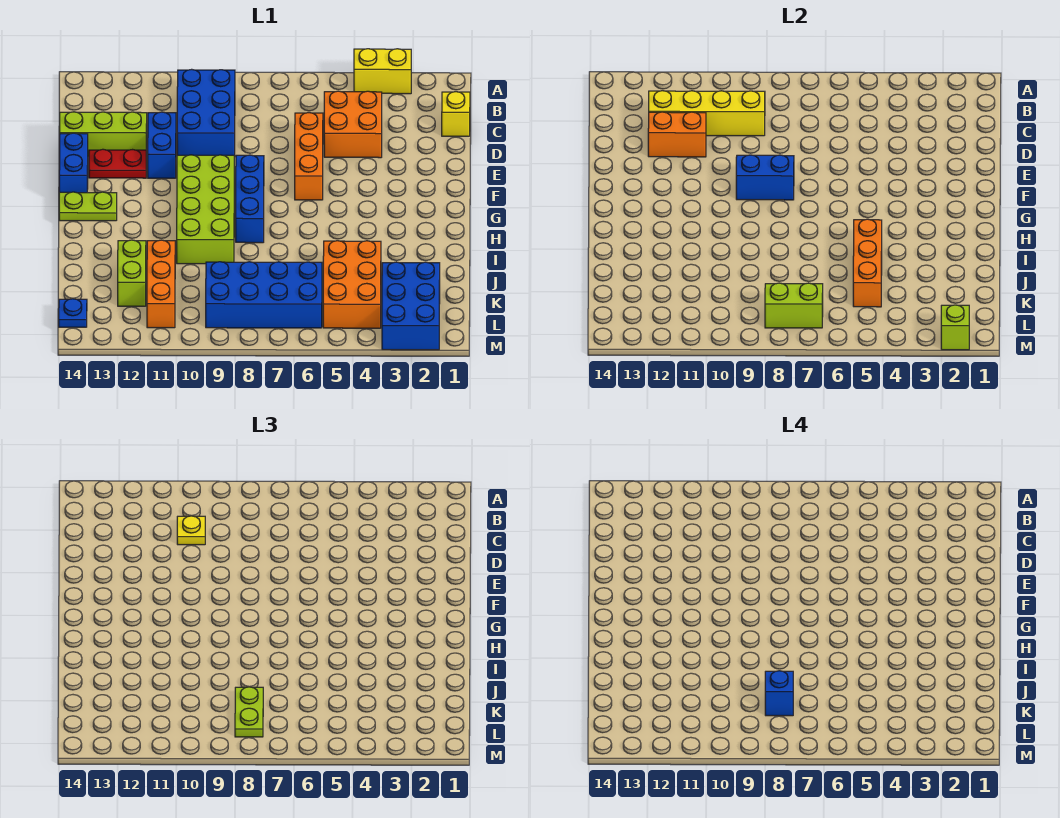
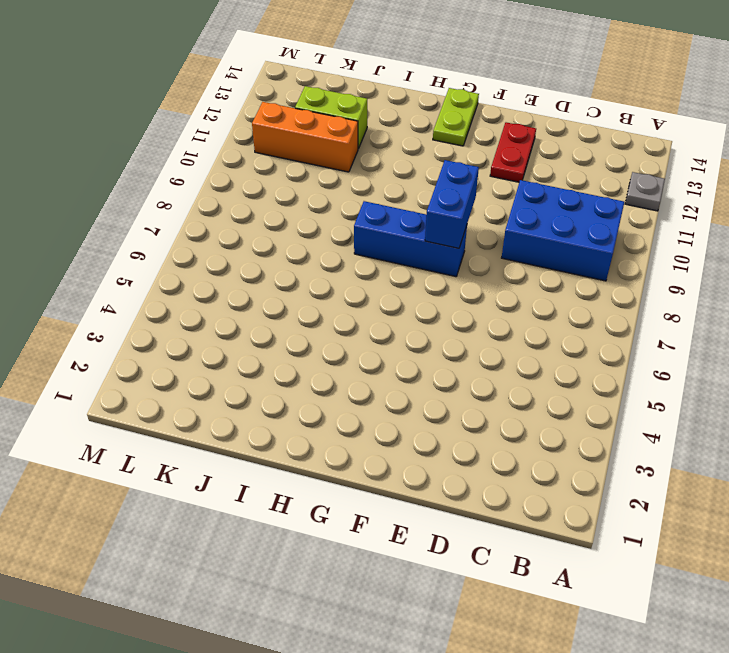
grey plate A12 level 1 -> none
none -> yellow brick A3:A4 level 1
none -> yellow brick C1 level 1
none -> orange brick C4:D5 level 1

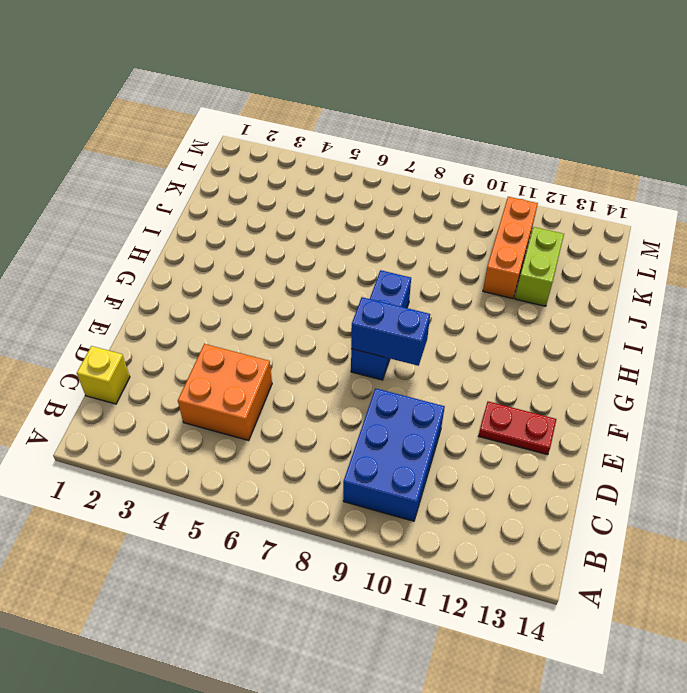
none -> yellow brick A3:A4 level 1
none -> orange brick D6:F6 level 1
none -> blue brick D11:E11 level 1

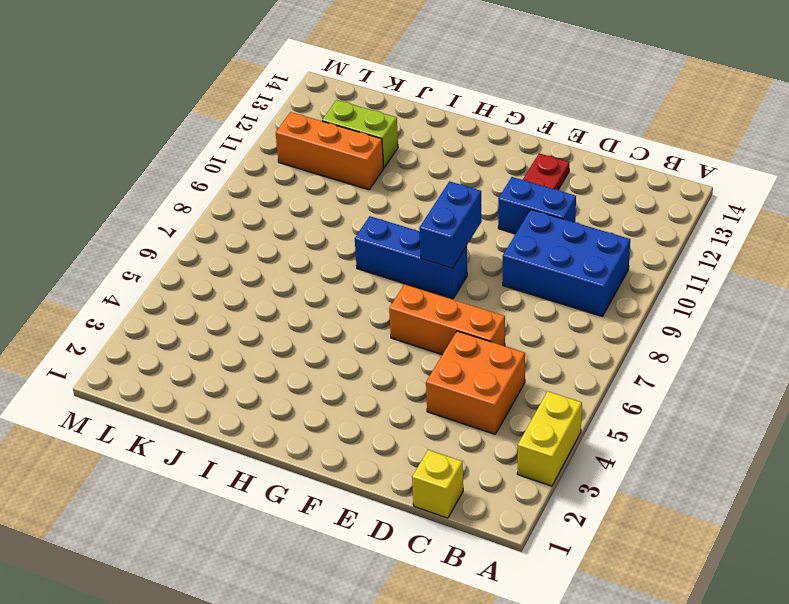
none -> lime brick D12:D14 level 1
none -> blue brick E14:F14 level 1
none -> lime brick F9:I10 level 1

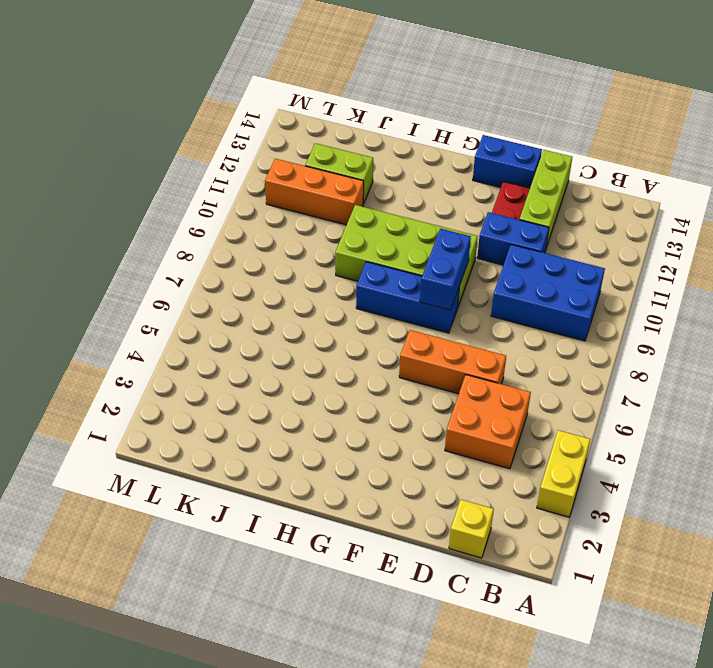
none -> lime plate G13:G14 level 1
none -> orange brick J4:L5 level 1
none -> blue brick K2:M3 level 1

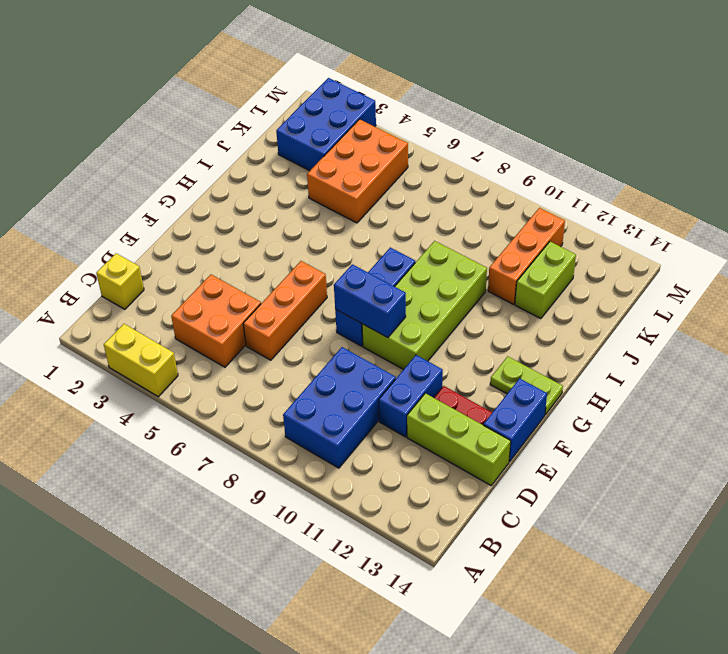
none -> blue brick K6:L9 level 1
none -> blue plate L14 level 1
none -> yellow brick C9:C12 level 2

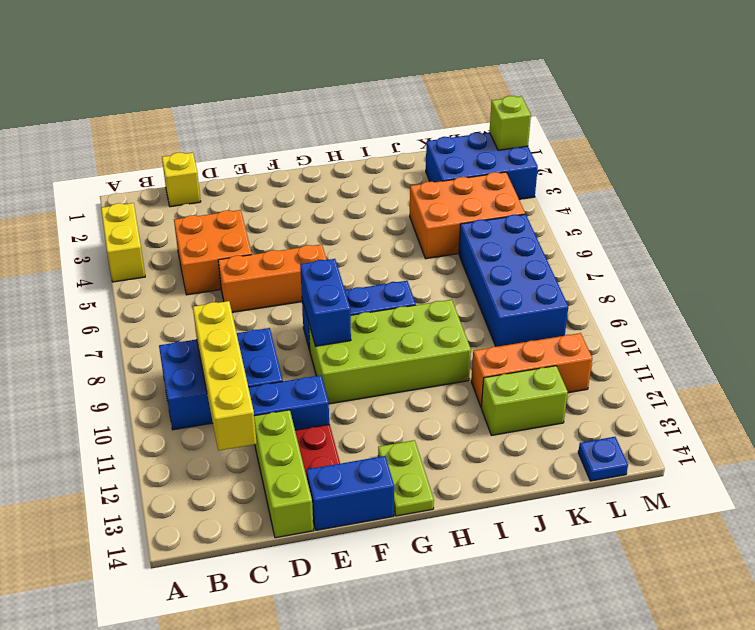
none -> orange brick D11:D12 level 2
none -> orange brick I5:K5 level 2
none -> lime brick L7:L8 level 2

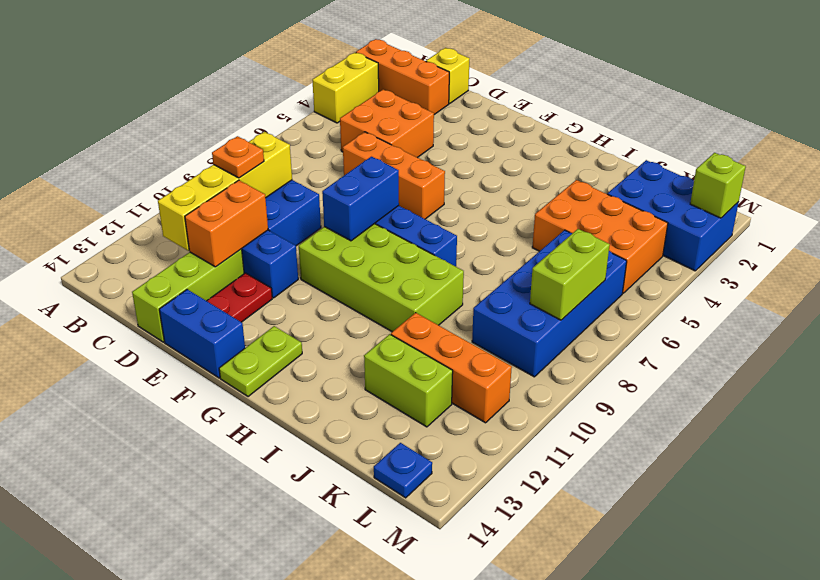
orange brick A2:C2 level 1 -> orange brick I5:K5 level 2
orange plate C10 level 3 -> yellow plate C10 level 3
none -> lime plate K8:L8 level 3
none -> blue brick K8 level 4

